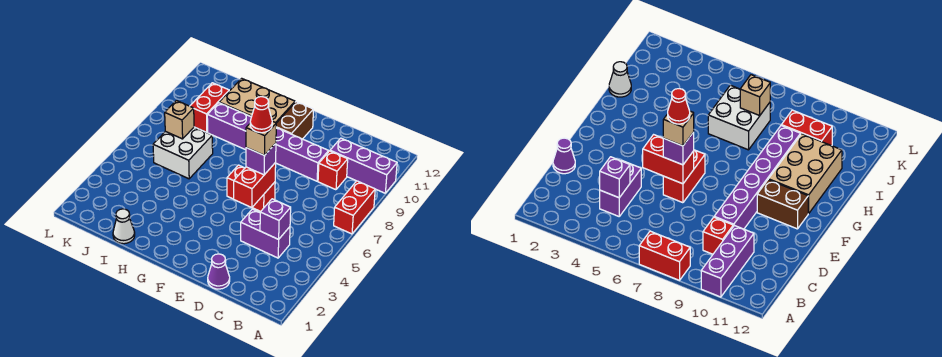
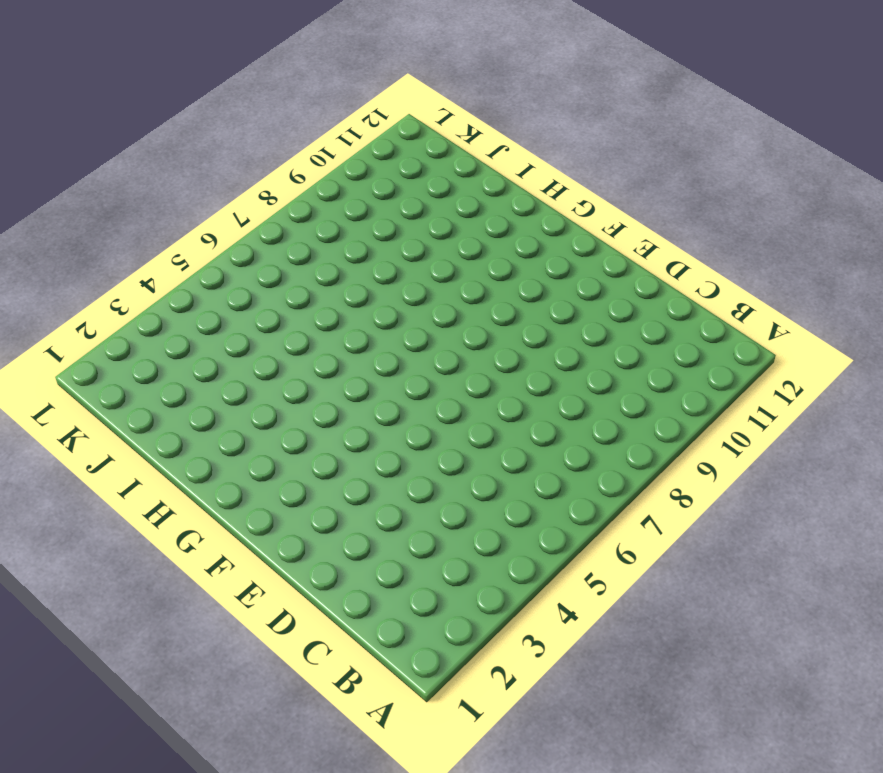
none -> red brick A7:A8 level 1
none -> purple brick A10:C10 level 1
none -> purple brick C4:D4 level 1

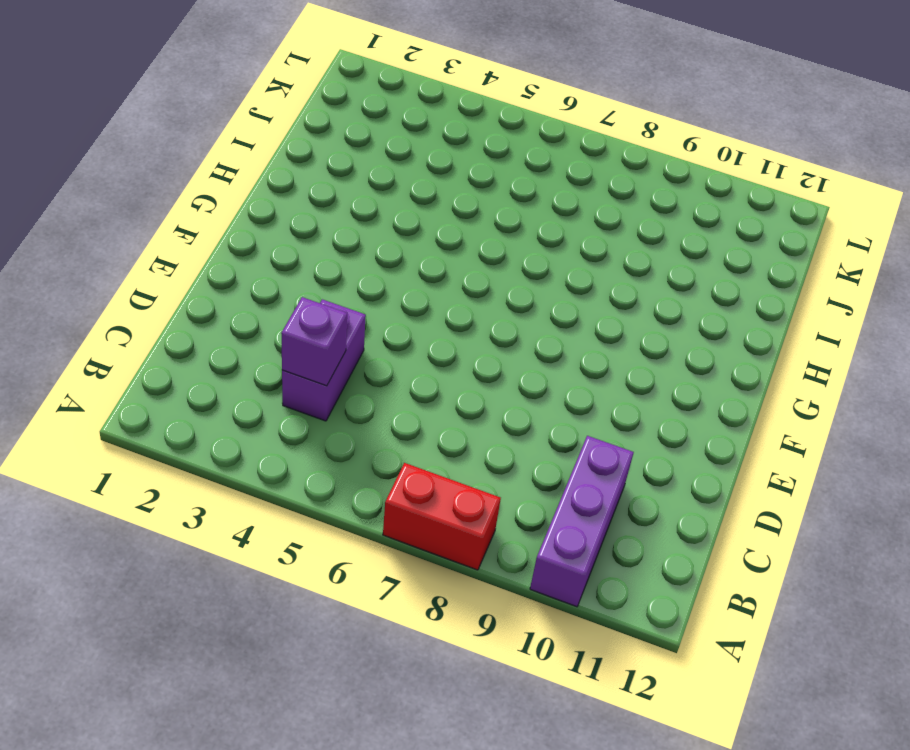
none -> red brick C9 level 1
none -> purple cone D1 level 1
none -> purple brick D9:I9 level 1

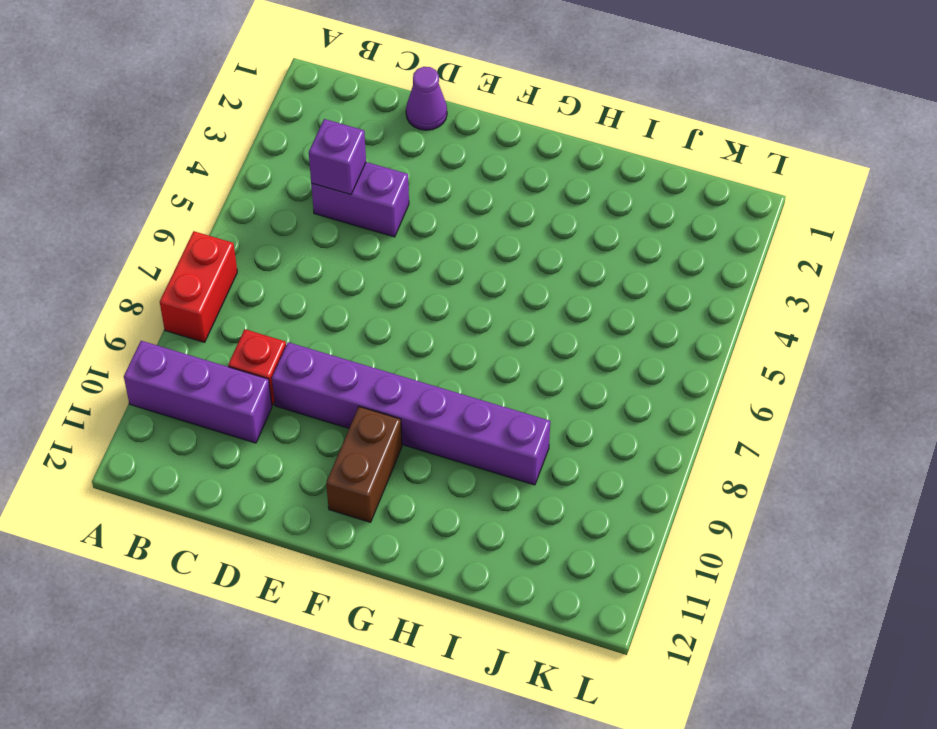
none -> red brick E6:F6 level 1
none -> tan brick G10:I11 level 1
none -> white cone I1 level 1

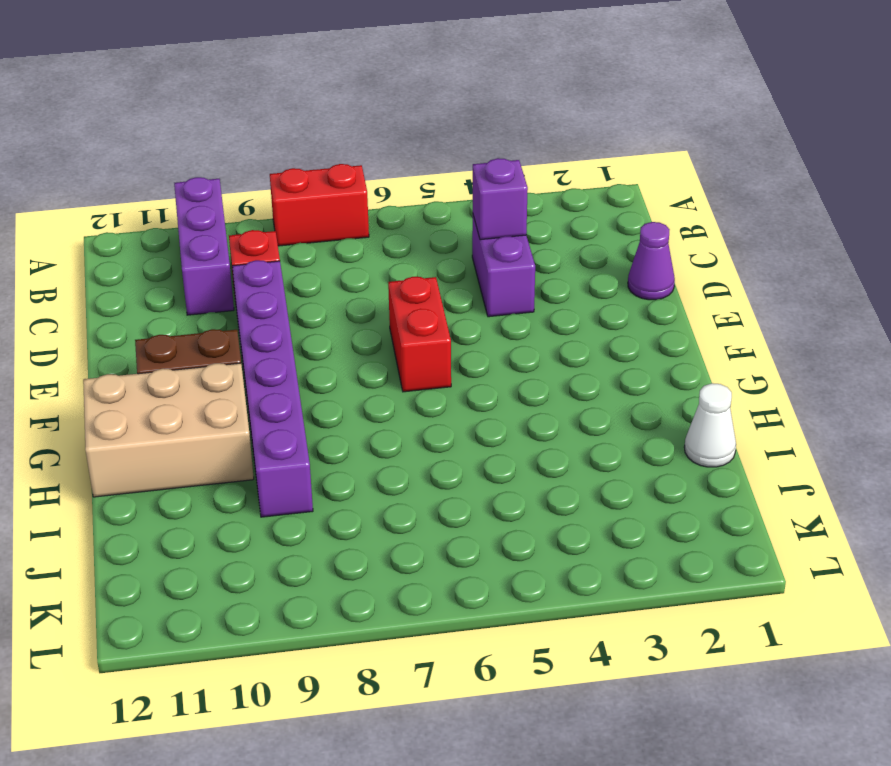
tan brick G10:H12 level 1 -> tan brick G10:I11 level 1
none -> white brick I6:J7 level 1
none -> red brick J9:J10 level 1
none -> red brick E5:E6 level 2

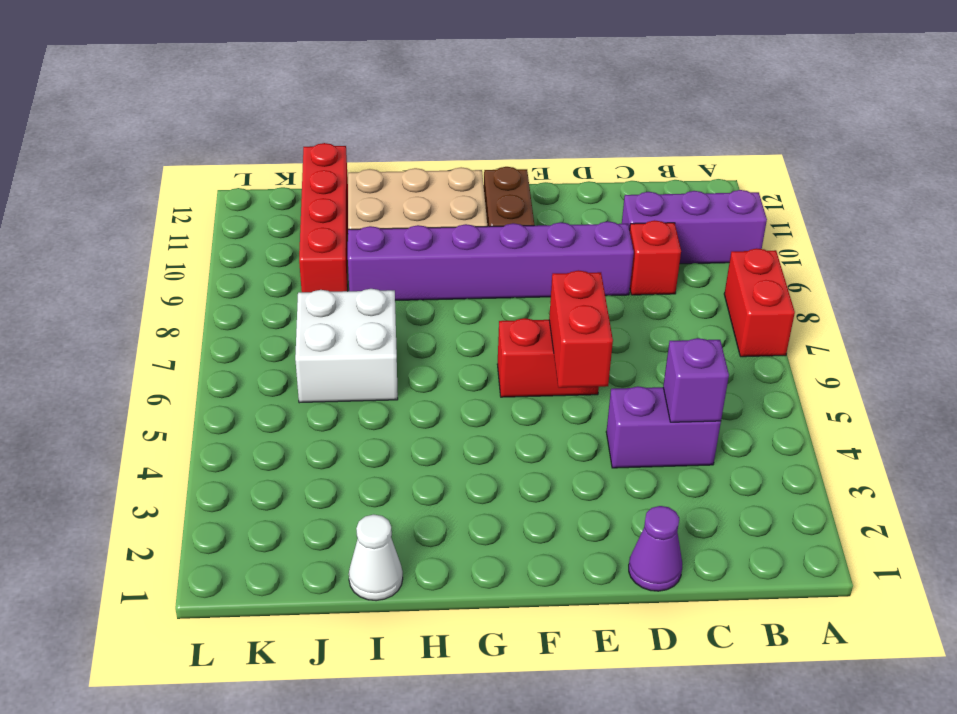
red brick J9:J12 level 1 -> red brick J9:J10 level 1
none -> tan brick J7 level 2
none -> purple brick E6 level 3
none -> tan brick E6 level 4

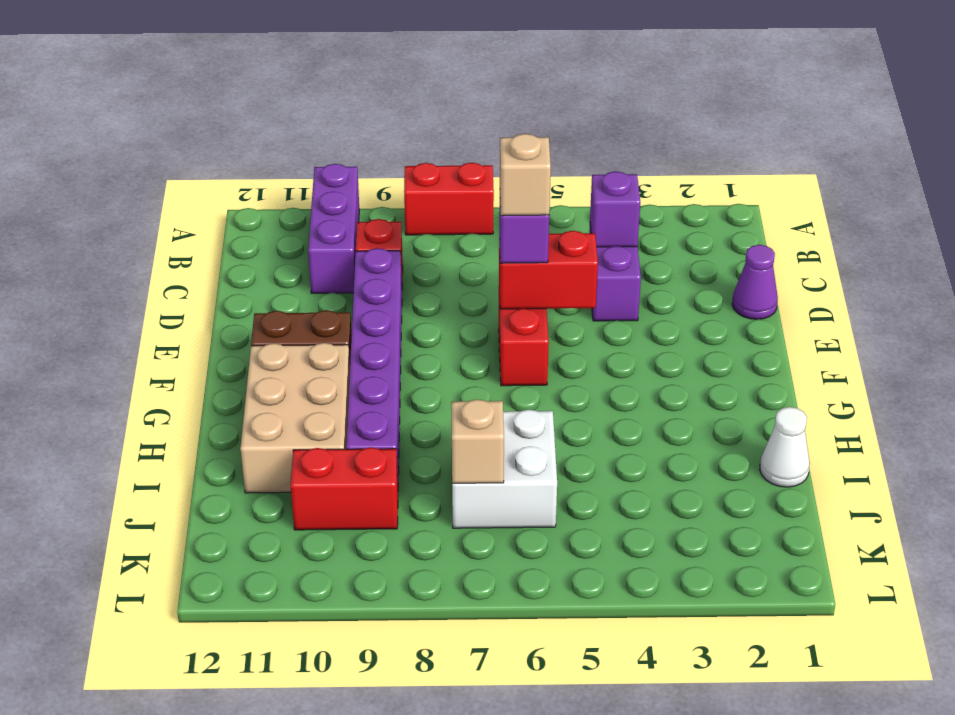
none -> red cone E6 level 5

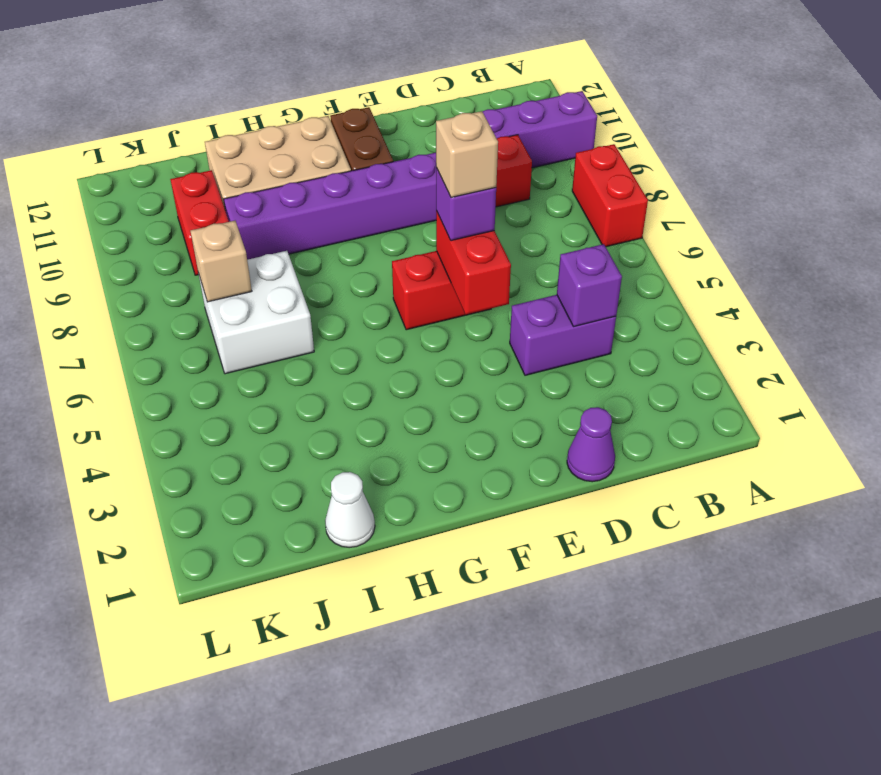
none -> red cone E6 level 5

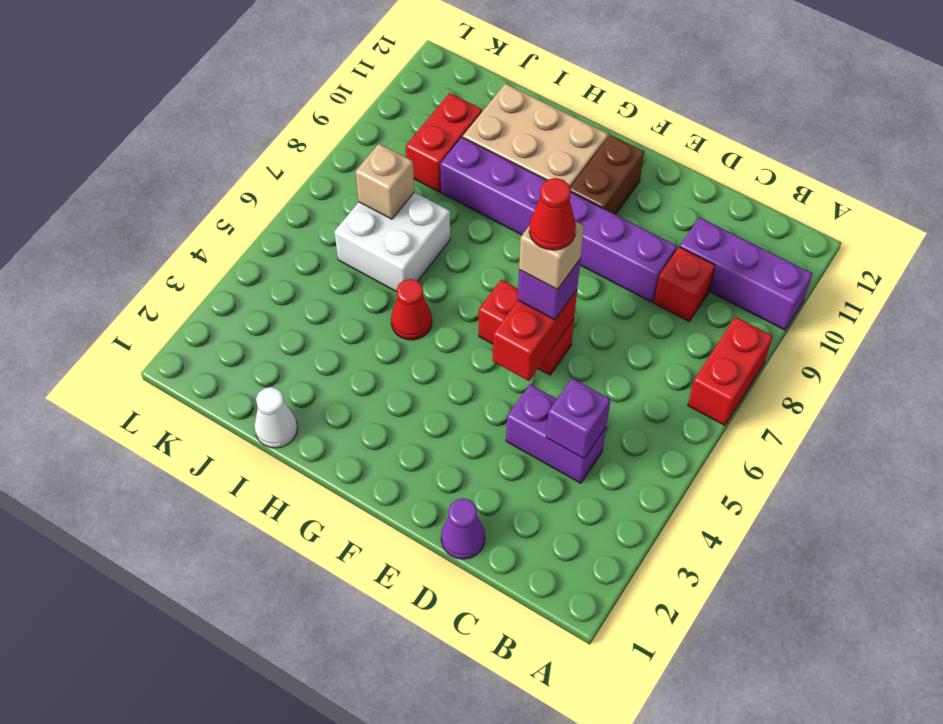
red cone H5 level 1 -> none

